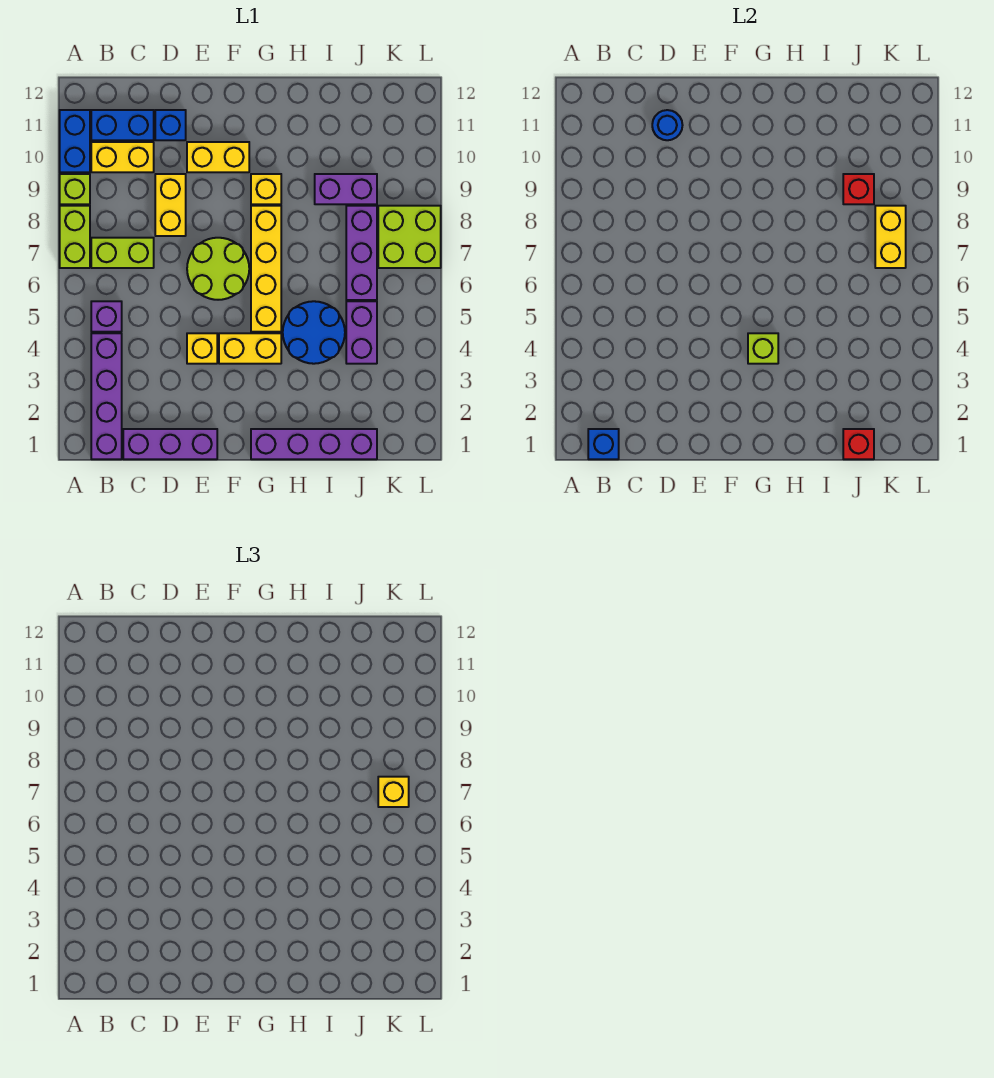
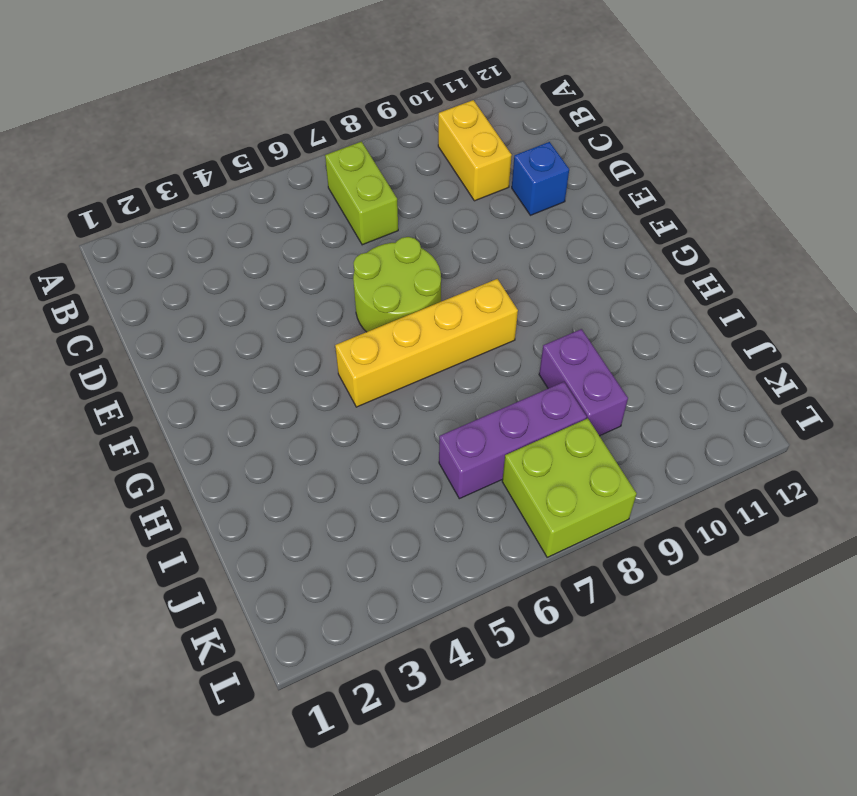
none -> lime brick A7:A8 level 1
none -> lime brick A9 level 1
none -> blue brick A10:A11 level 1
none -> purple brick B1:B4 level 1

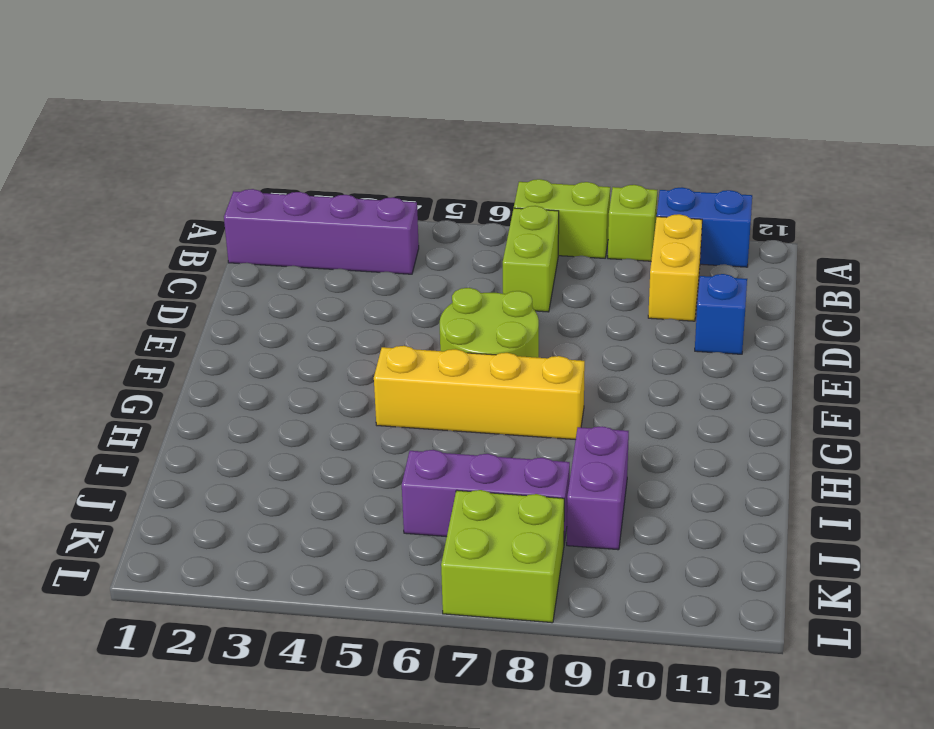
none -> purple brick B5 level 1
none -> blue brick B11:C11 level 1
none -> purple brick C1:E1 level 1
none -> yellow brick D8:D9 level 1

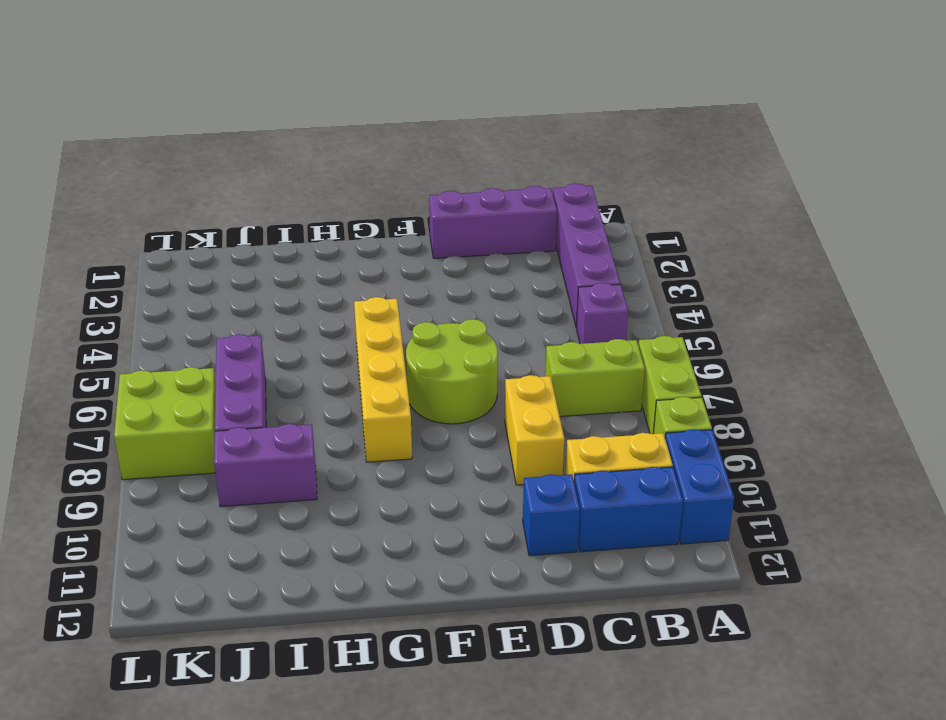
none -> yellow brick E4 level 1
none -> yellow brick E10:F10 level 1
none -> yellow brick F4:G4 level 1
none -> purple brick G1:J1 level 1

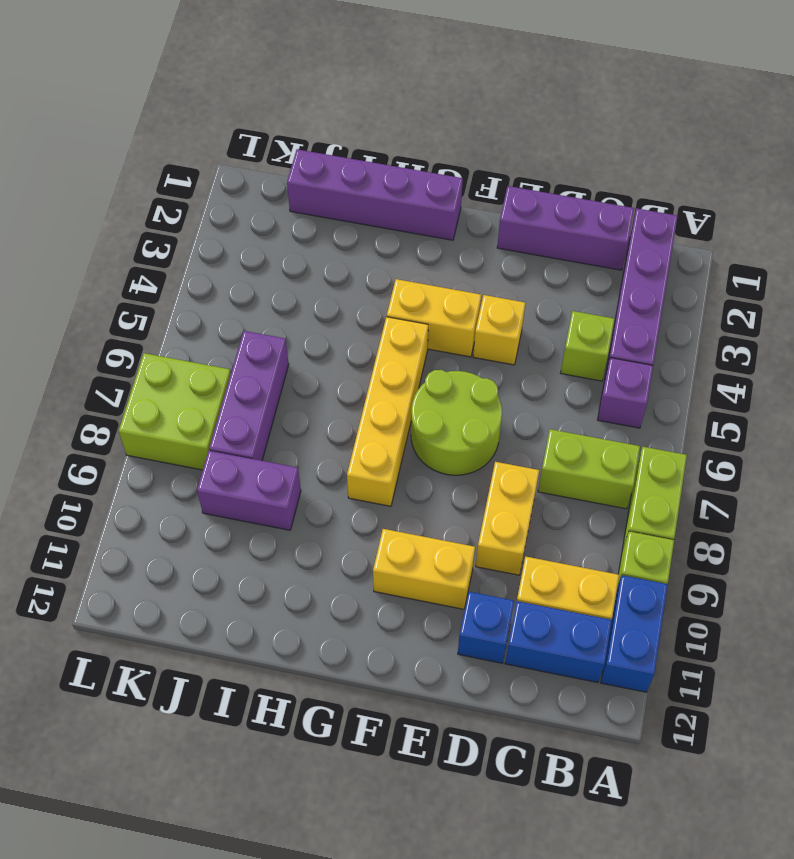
lime brick C4 level 1 -> lime brick G4 level 2
none -> yellow brick G9 level 1
none -> blue round brick H4:I5 level 1
none -> purple brick J4:J5 level 1
none -> blue brick B1 level 2

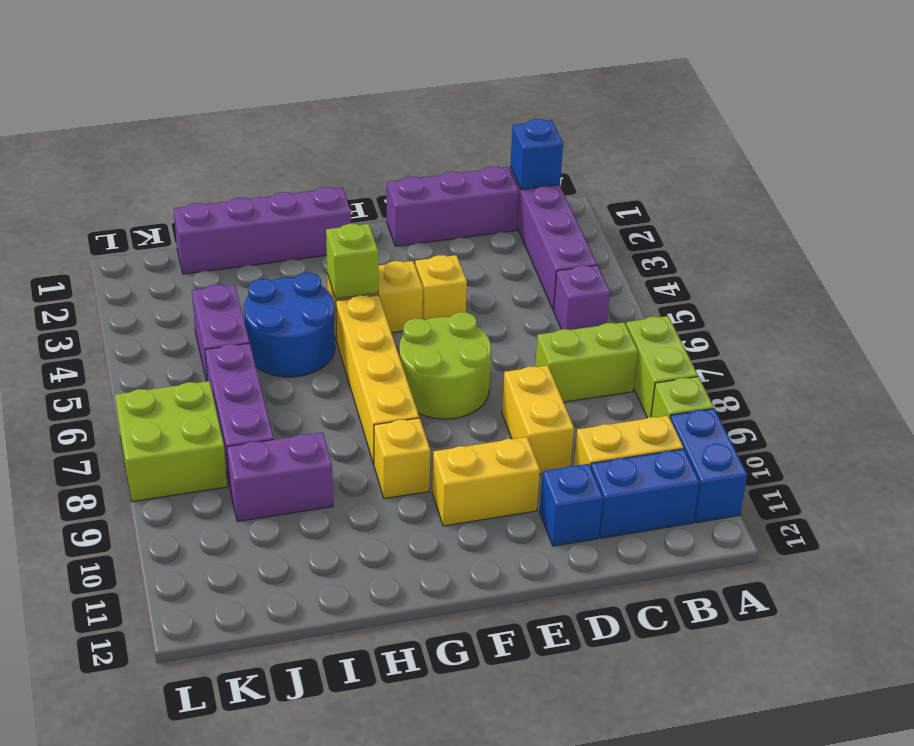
none -> blue round brick D11 level 2
none -> red brick J1 level 2
none -> red brick J9 level 2
none -> yellow brick K7:K8 level 2

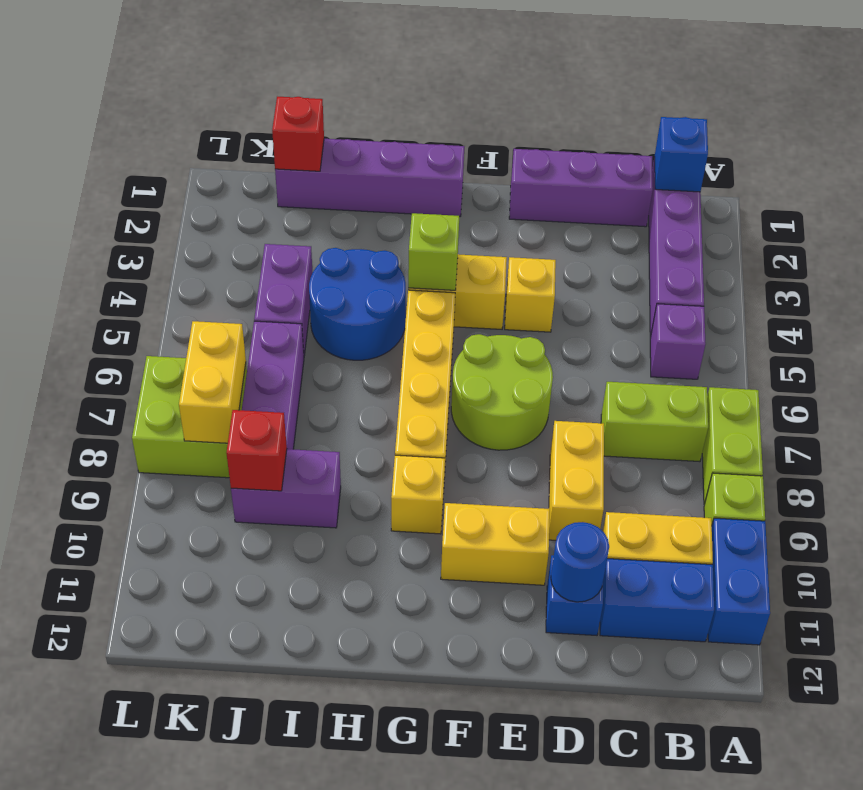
none -> yellow brick K7 level 3

